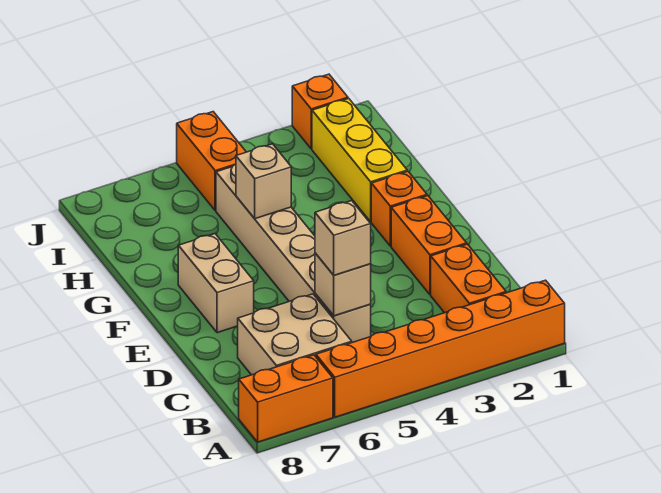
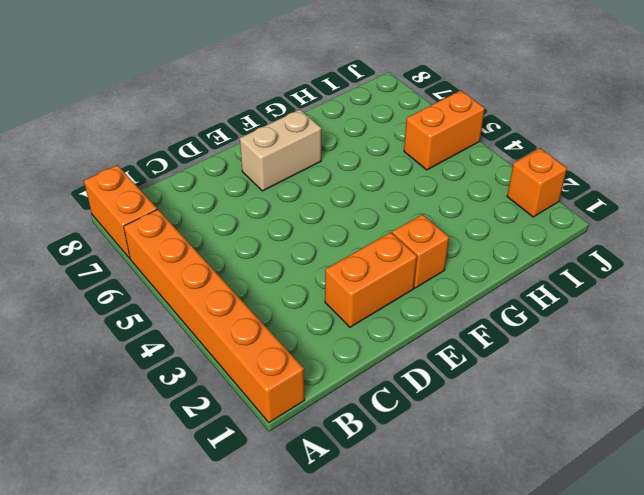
none -> orange brick B2:C2 level 1
none -> tan brick B6:C7 level 1
none -> tan brick C5:H5 level 1

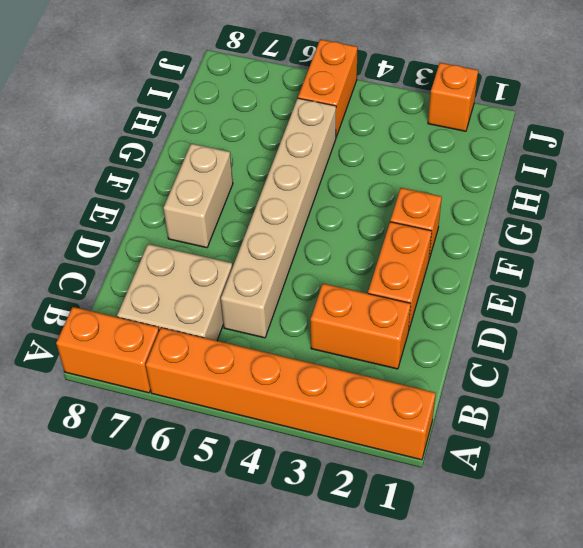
orange brick C2:C3 level 1 -> orange brick B2:C2 level 1
none -> yellow brick G2:I2 level 1
none -> tan brick C5 level 2
none -> tan brick G5 level 2

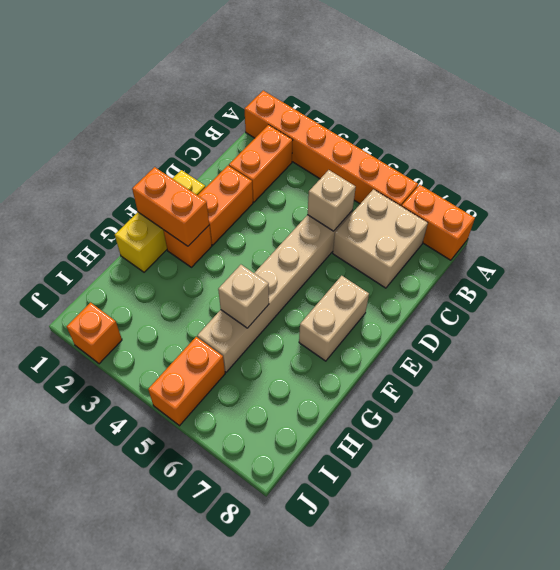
yellow brick E1:G1 level 1 -> yellow brick G2:I2 level 1
orange brick F1:F2 level 2 -> none
none -> tan brick C5 level 3

